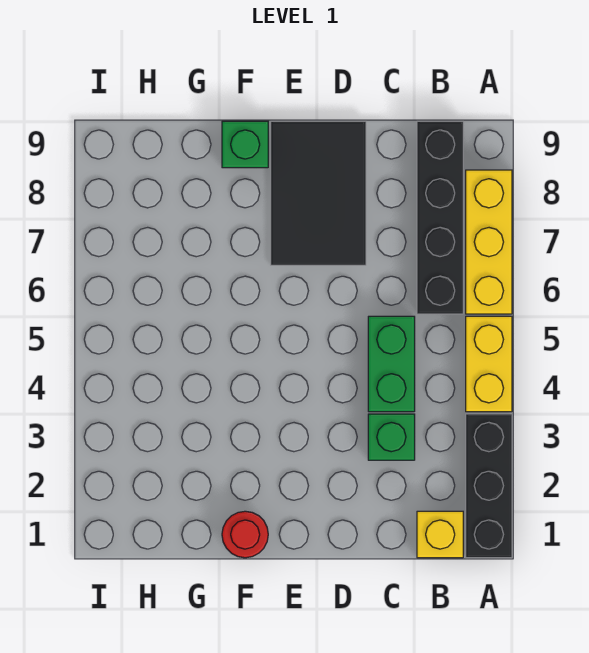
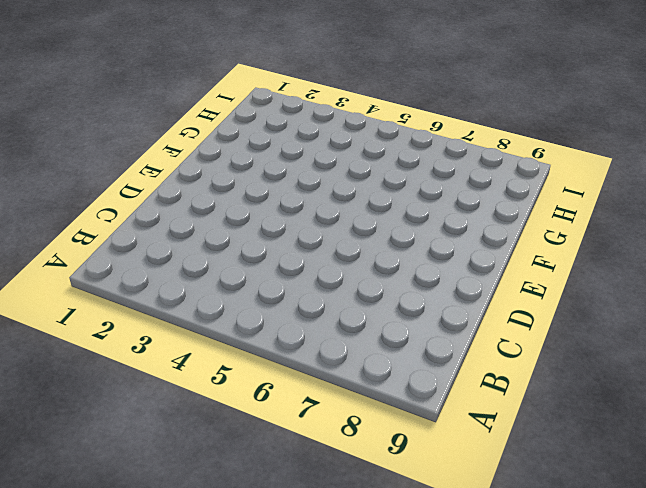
none -> black brick A1:A3 level 1
none -> yellow brick A4:A5 level 1

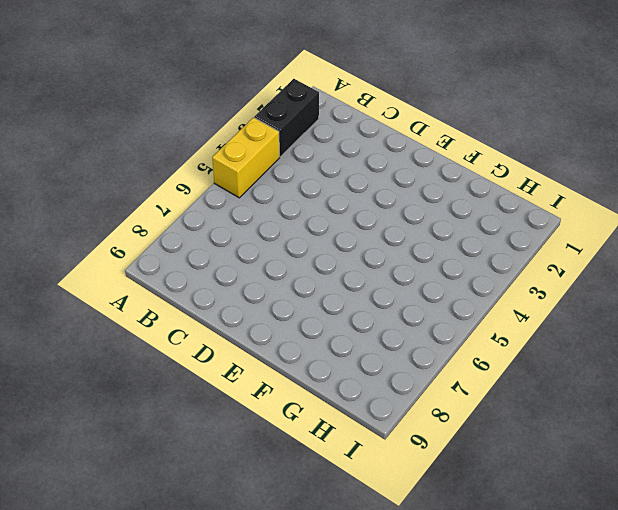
black brick A2:A3 level 1 -> black brick A1:A3 level 1
none -> yellow brick A6:A8 level 1
none -> yellow brick B1 level 1

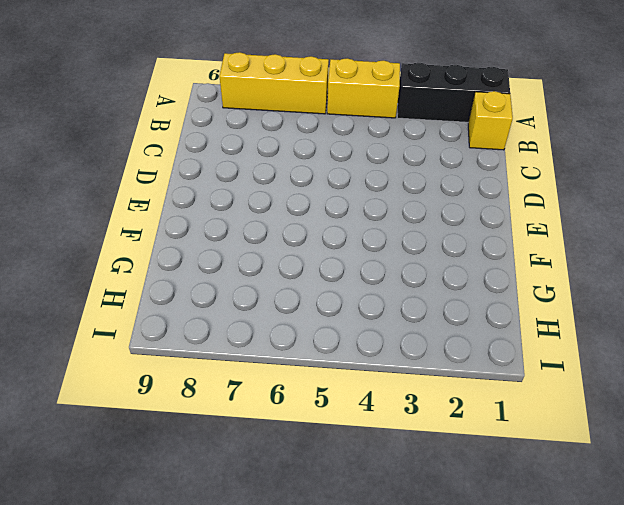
none -> black brick B6:B9 level 1
none -> green brick C3 level 1

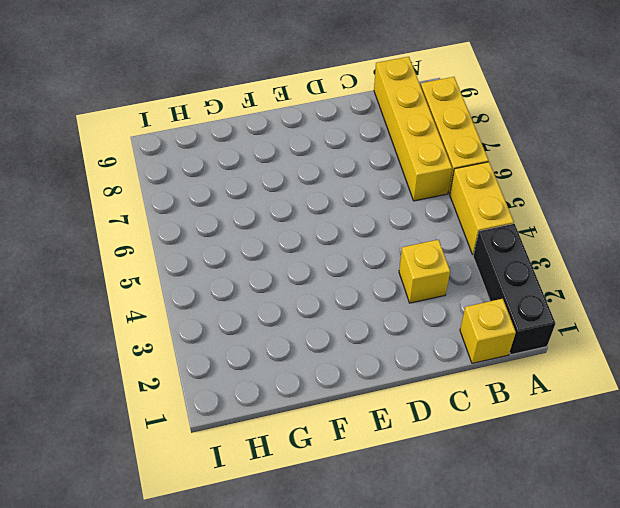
yellow brick B6:B9 level 1 -> black brick B6:B9 level 1
yellow brick C3 level 1 -> green brick C3 level 1
none -> green brick C4:C5 level 1
none -> black tile D7:E9 level 1

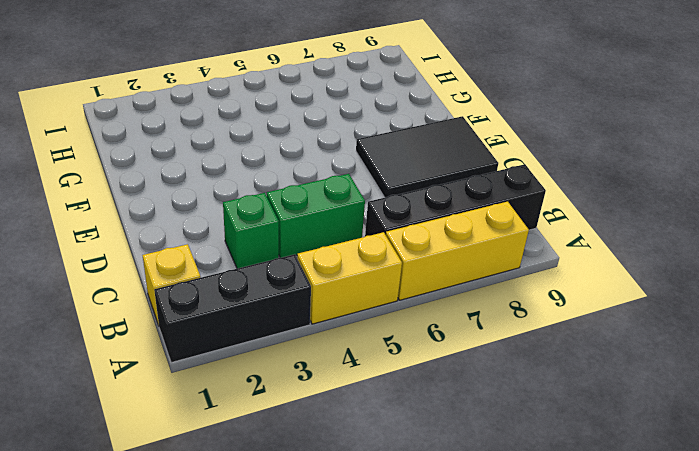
none -> red round brick F1 level 1
none -> green brick F9 level 1

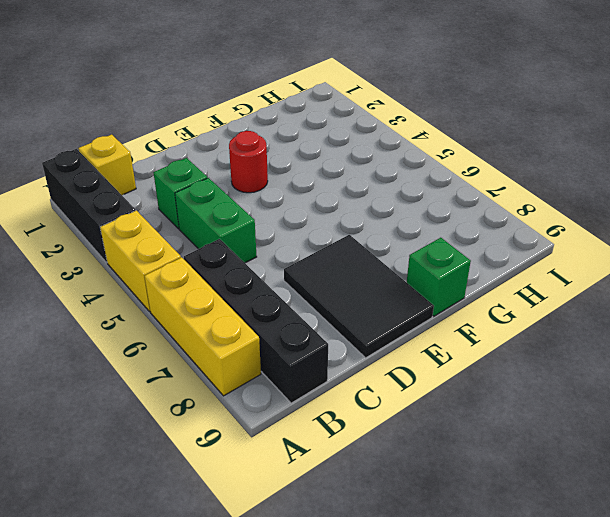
red round brick E3 level 1 -> red round brick F1 level 1

